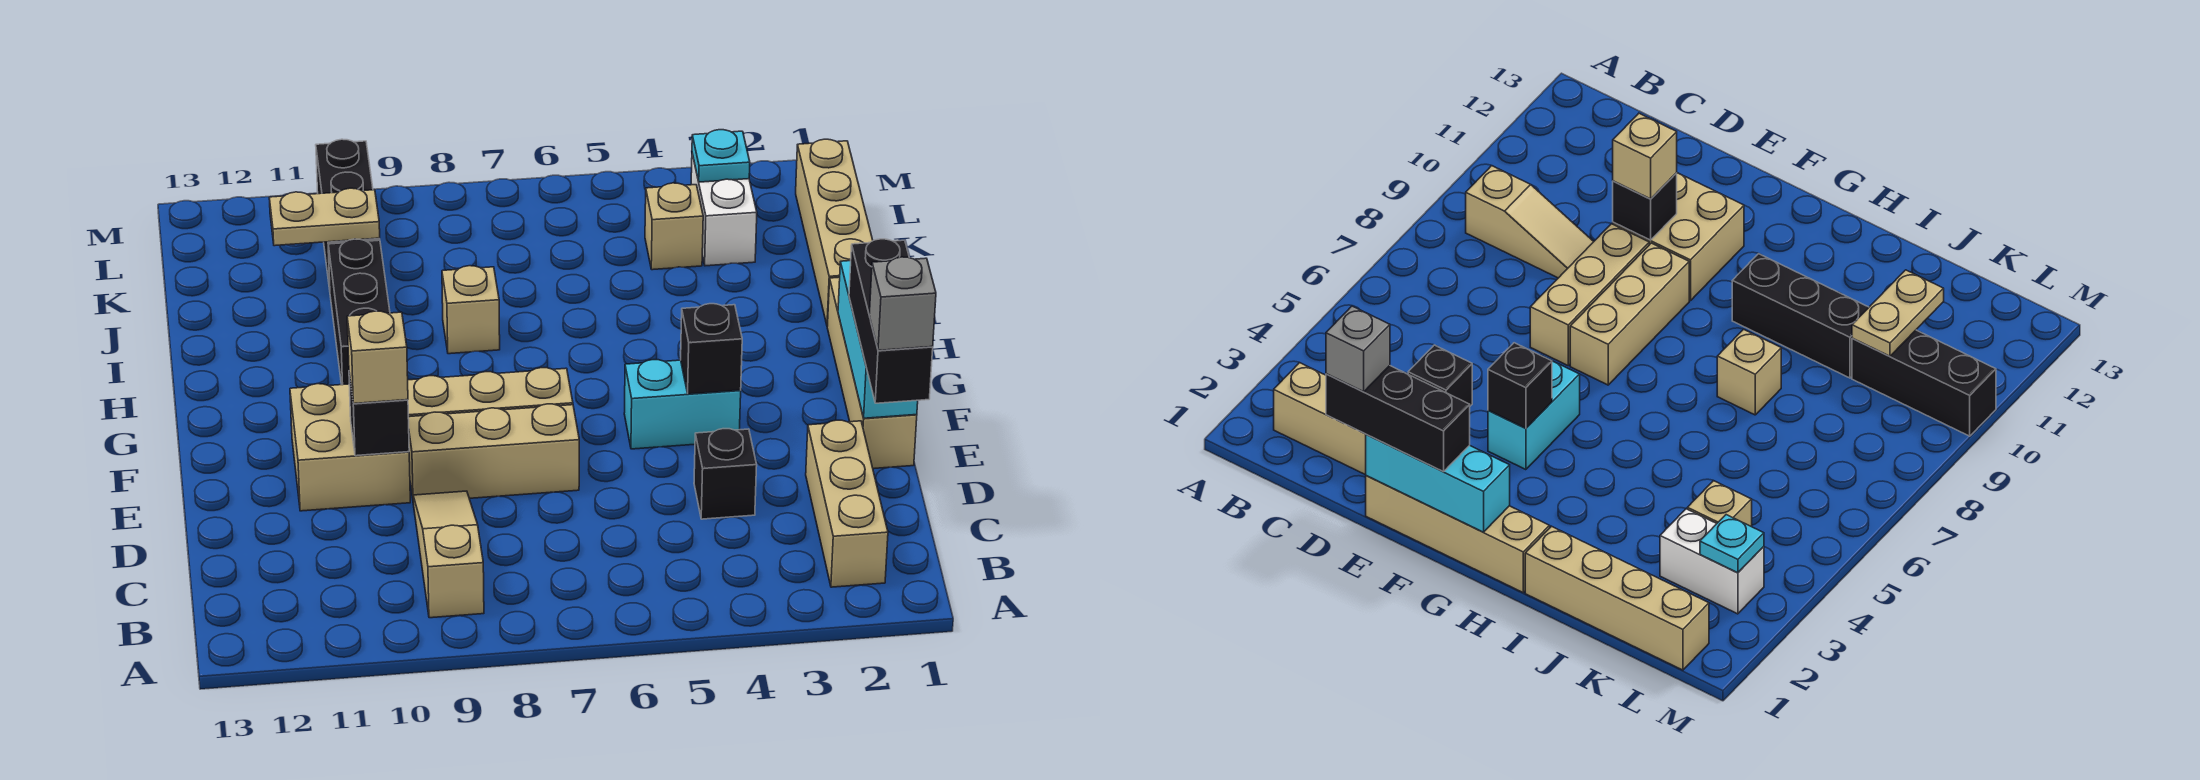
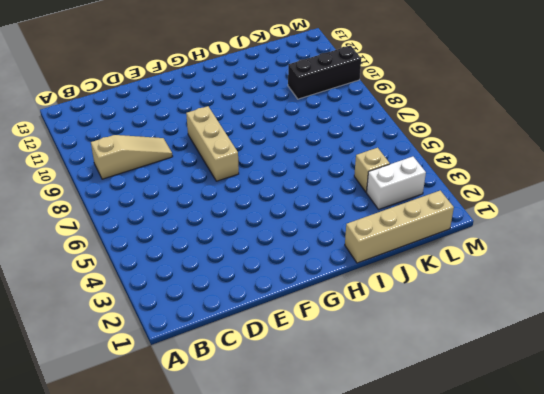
none -> tan brick B2:D2 level 1
none -> black brick D4 level 1
none -> tan brick E1:H1 level 1

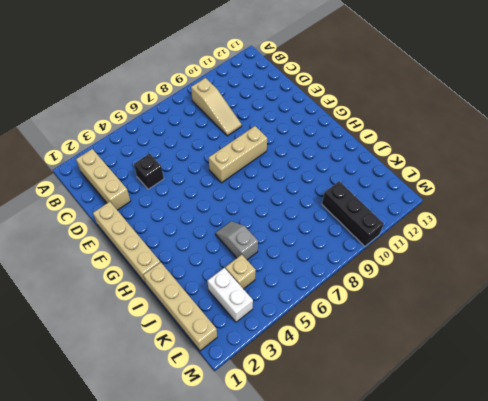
grey slope I5:J5 level 1 top J -> none
none -> tan brick E7:E9 level 1
none -> tan brick E10:F11 level 1
none -> cyan brick F4:F5 level 1

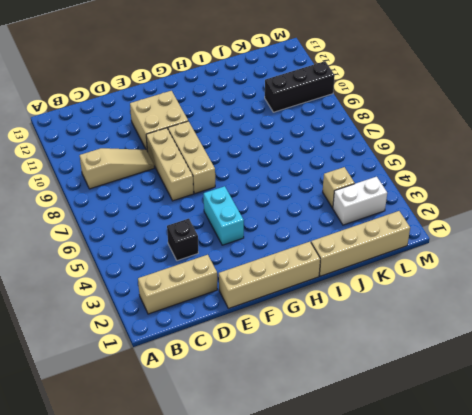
none -> black brick H10:J10 level 1
none -> tan brick I8 level 1
none -> cyan brick E1:G1 level 2

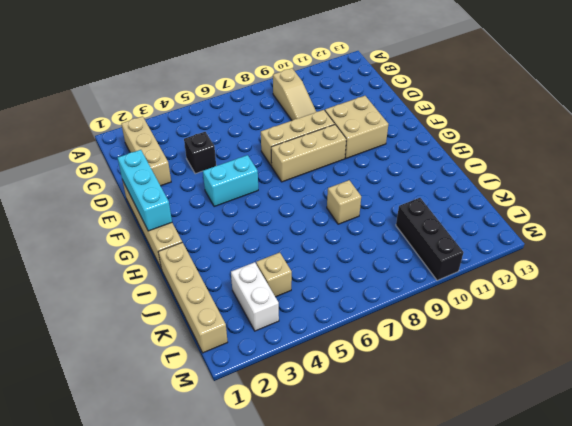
none -> black brick H10:J10 level 1
none -> black brick E10 level 2
none -> black brick F4 level 2

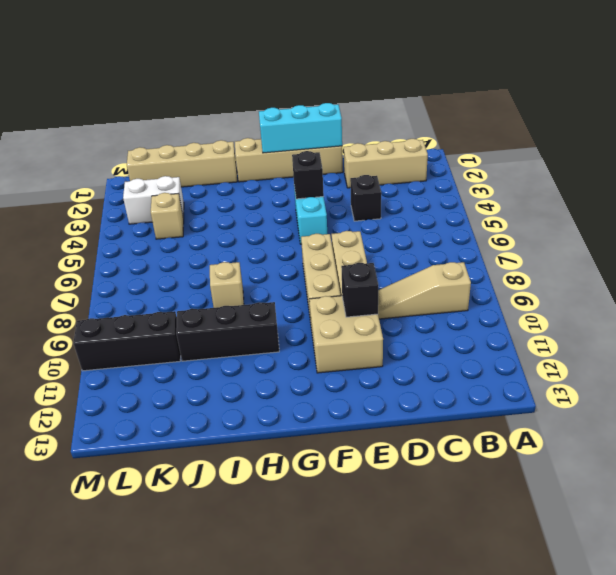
none -> tan plate K10:K11 level 2
none -> cyan plate L3 level 2
none -> black brick D1:F1 level 3

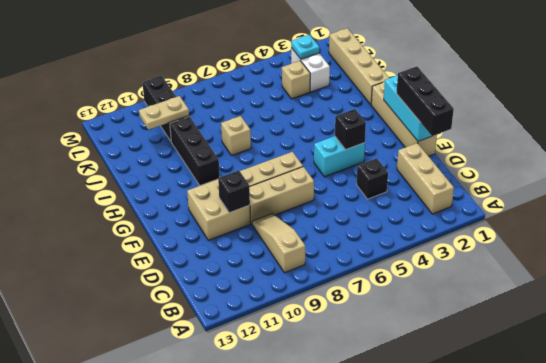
none -> tan brick E10 level 3
none -> grey brick D1 level 4

